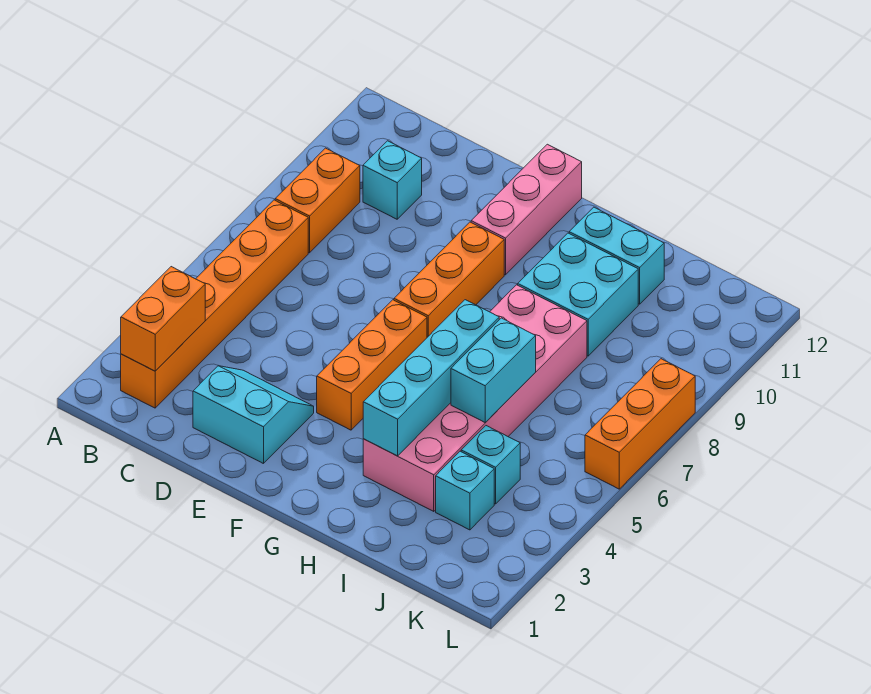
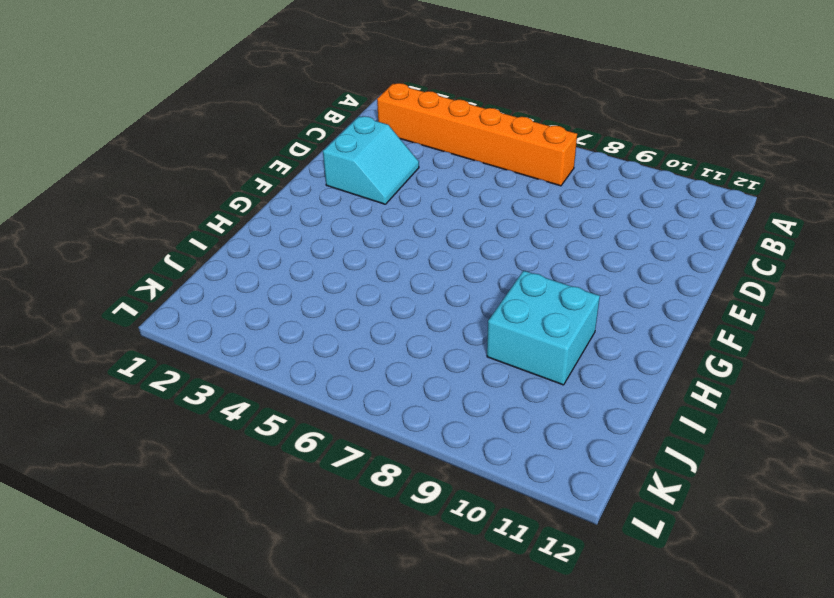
none -> orange brick B8:B9 level 1
none -> cyan brick C10 level 1
none -> orange brick F4:F6 level 1

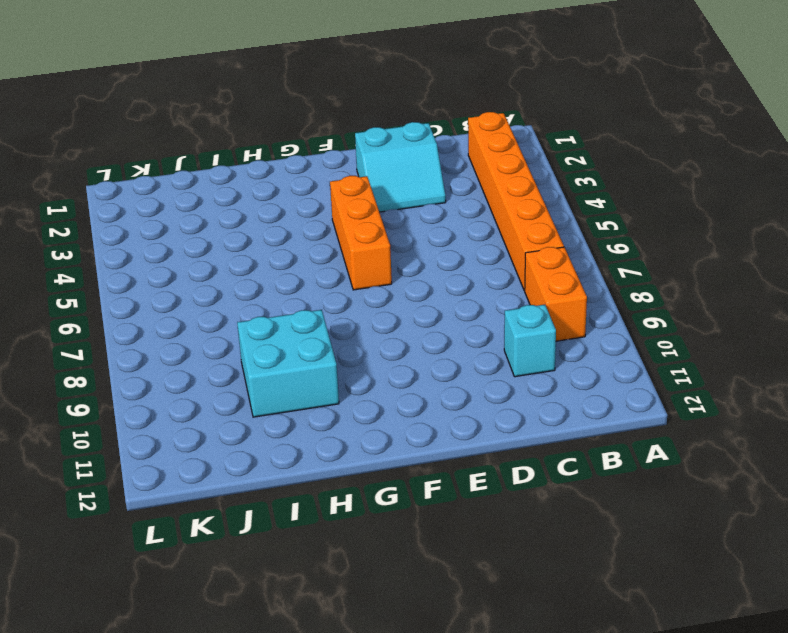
none -> orange brick F7:F9 level 1
none -> pink brick F10:F12 level 1
none -> pink brick H3:I8 level 1

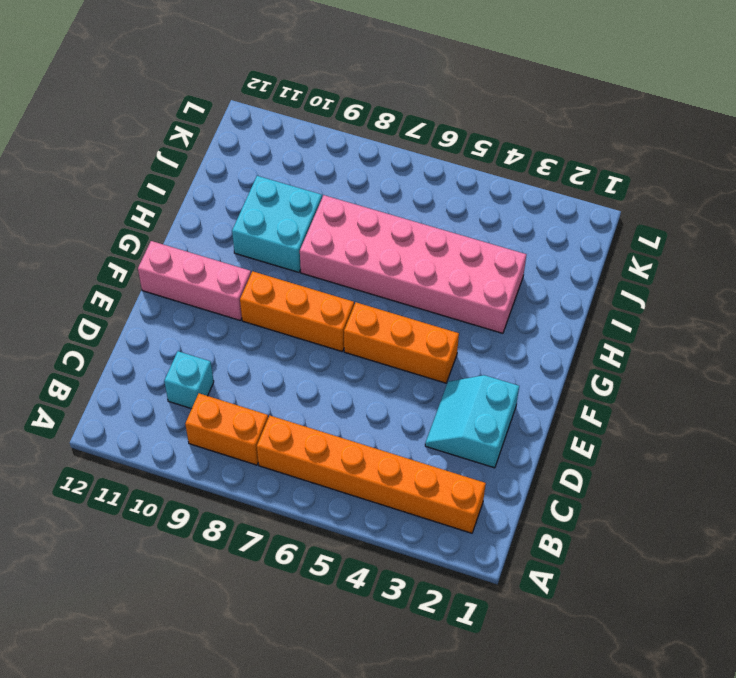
none -> cyan brick H11:I11 level 1
none -> cyan brick J3 level 1
none -> cyan brick J4 level 1

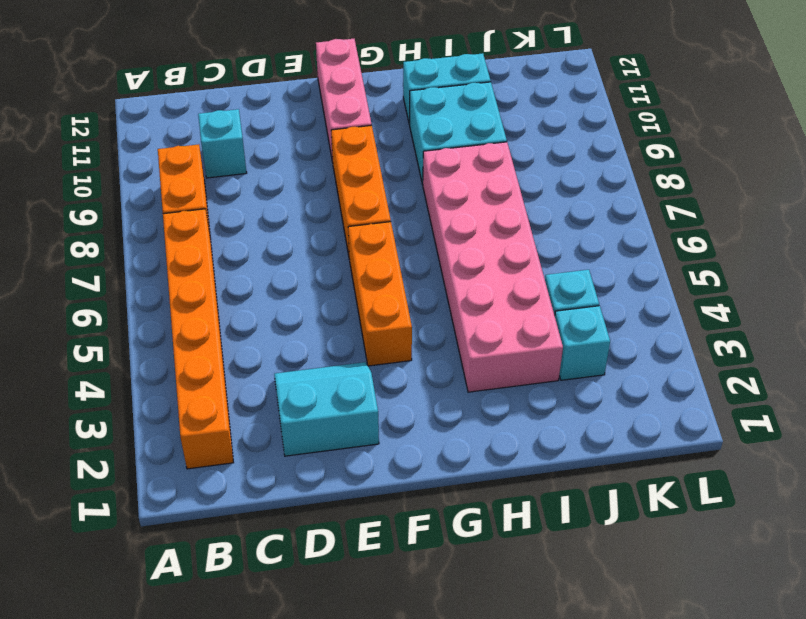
none -> orange brick L6:L8 level 1
none -> orange brick B2:B3 level 2
none -> cyan brick H3:H6 level 2

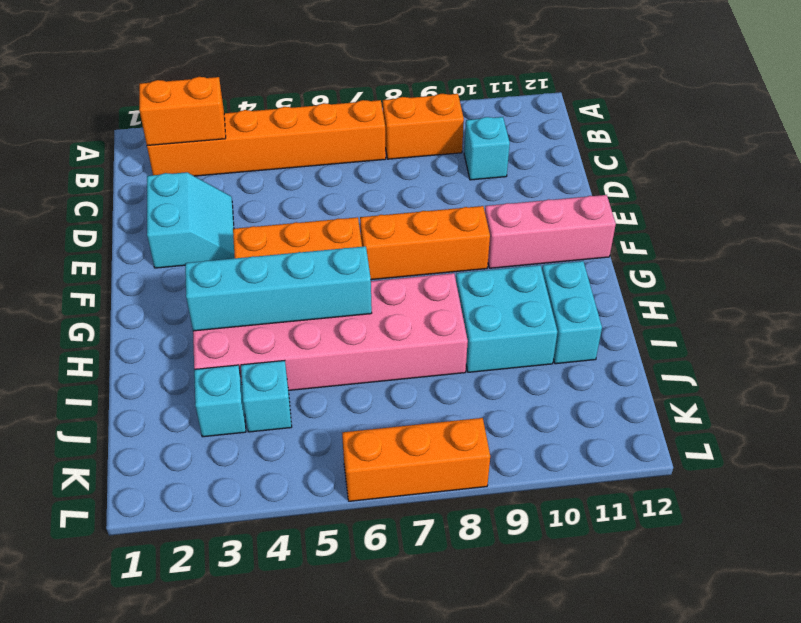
none -> cyan brick I5:I6 level 2

